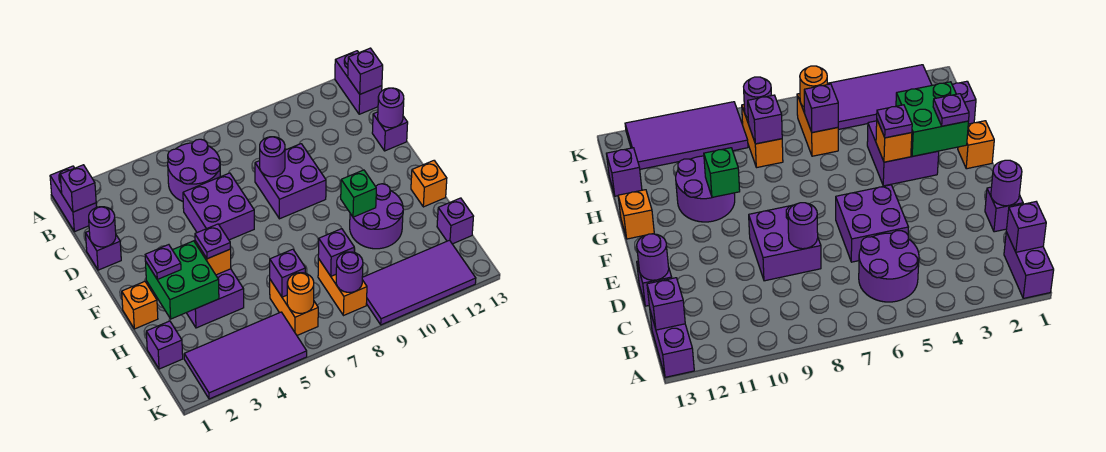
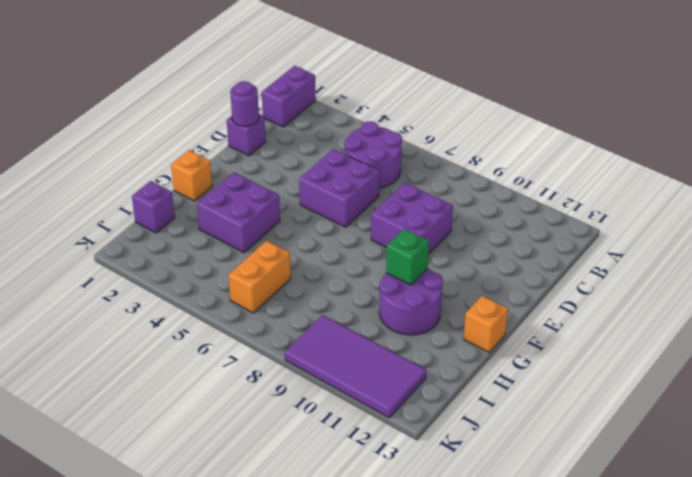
none -> purple brick A13:B13 level 1
none -> purple brick D13 level 1
none -> orange brick I8:J8 level 1
none -> purple brick I13 level 1

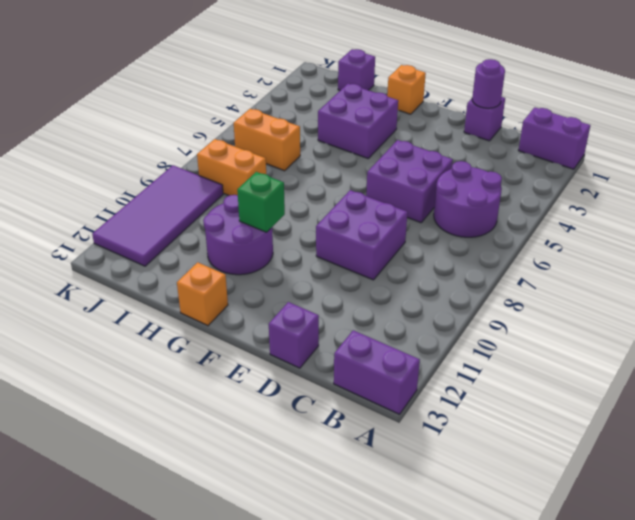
none -> purple brick I13 level 1
none -> purple tile J2:K5 level 1
none -> purple brick B1 level 2
none -> purple brick B13 level 2

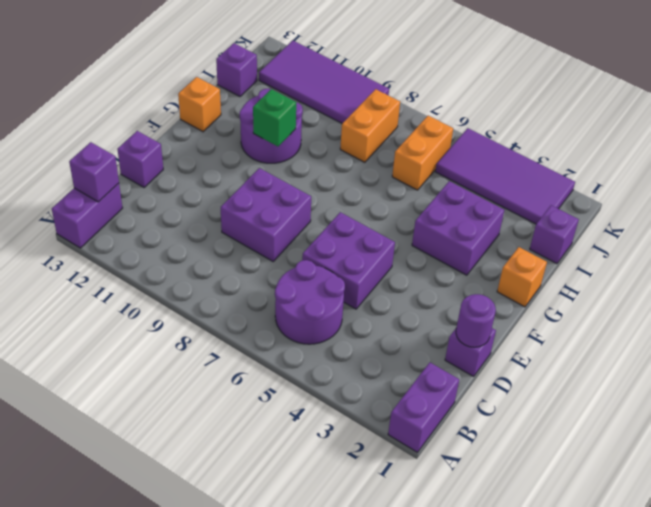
none -> purple brick B1 level 2
none -> purple round brick D8 level 2
none -> purple round brick D13 level 2
none -> green brick G2:H3 level 2

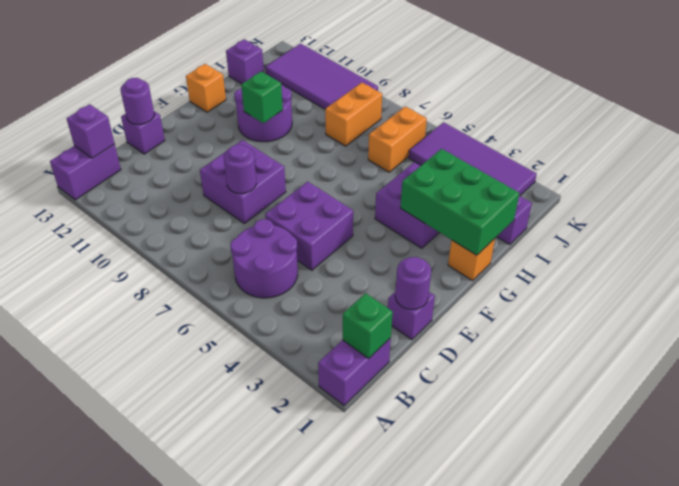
green brick B1 level 2 -> purple brick B1 level 2
green brick G1:H3 level 2 -> green brick G2:H3 level 2
none -> orange brick G4 level 2
none -> purple brick I6 level 2
none -> purple brick I8 level 2
none -> orange round brick J6 level 2

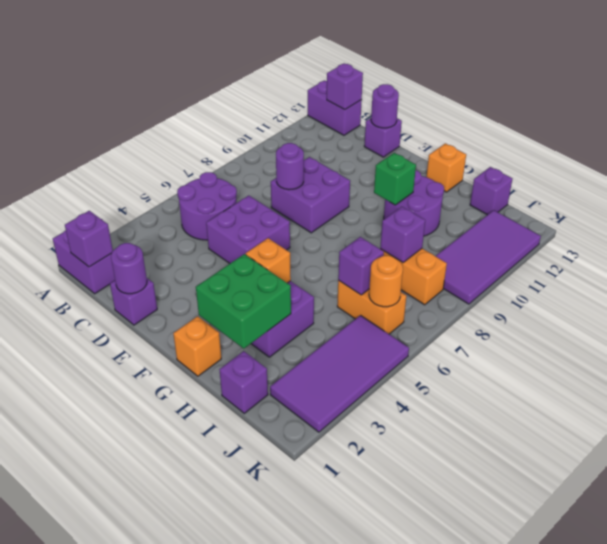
none -> purple round brick J8 level 2
none -> purple plate G2 level 3
none -> purple plate G4 level 3

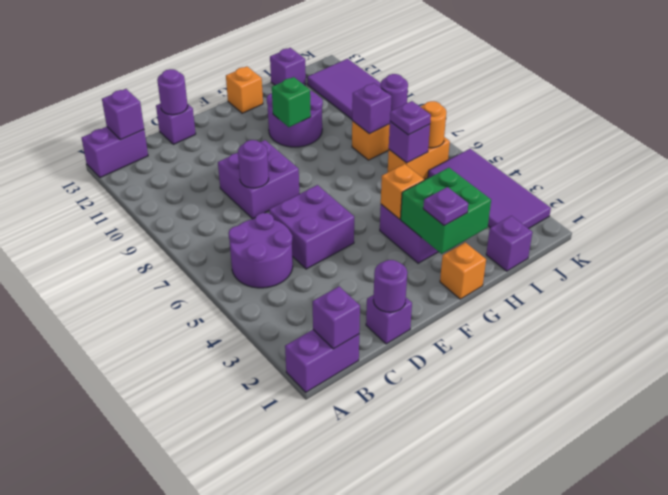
purple plate I6 level 3 -> purple plate G4 level 3

